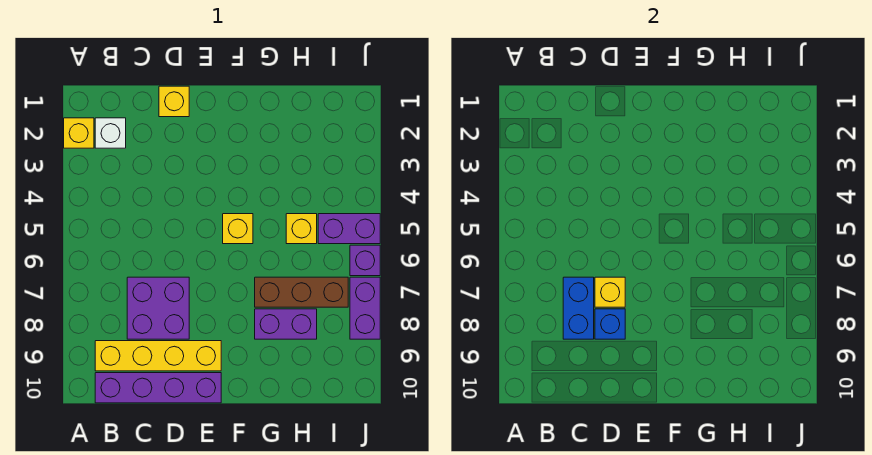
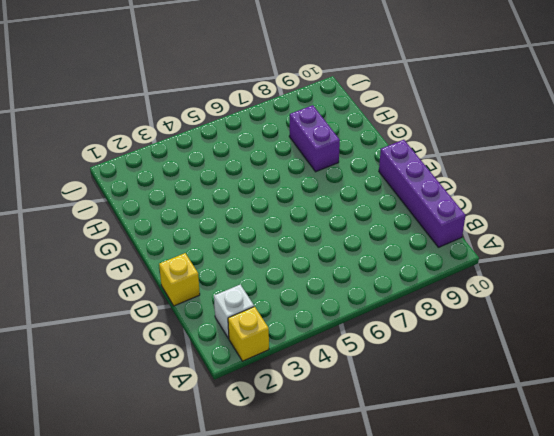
none -> yellow brick B9:E9 level 1
none -> purple brick C7:D8 level 1
none -> yellow brick F5 level 1

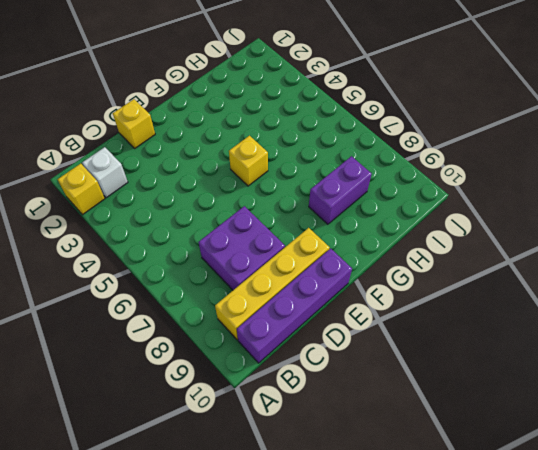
none -> brown brick G7:I7 level 1
none -> yellow brick H5 level 1
none -> purple brick I5:J5 level 1

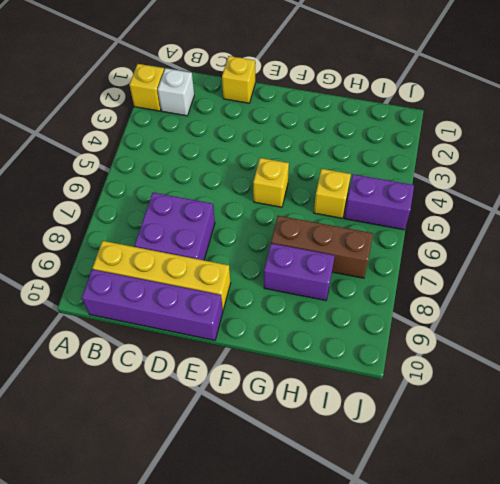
none -> purple brick J6 level 1
none -> purple brick J7:J8 level 1
none -> blue brick C7:C8 level 2

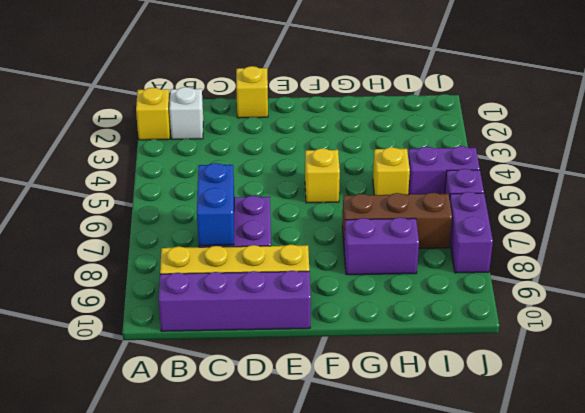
none -> yellow brick D7 level 2
none -> blue brick D8 level 2

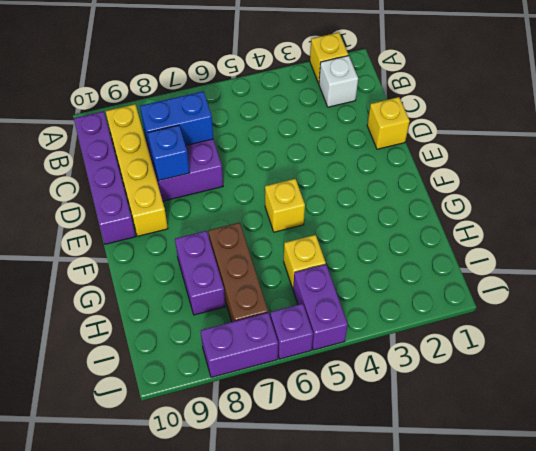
none -> yellow brick D7 level 2

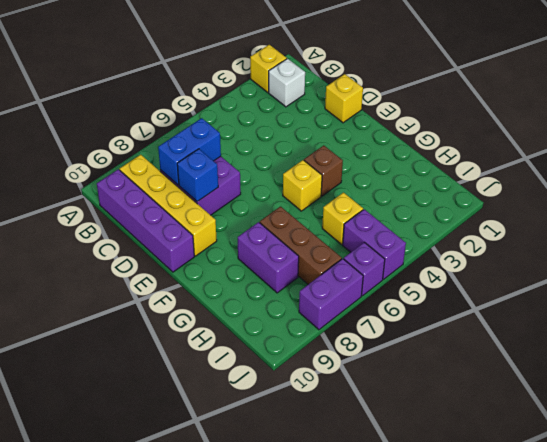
brown brick F4 level 1 -> none
none -> yellow brick D7 level 2

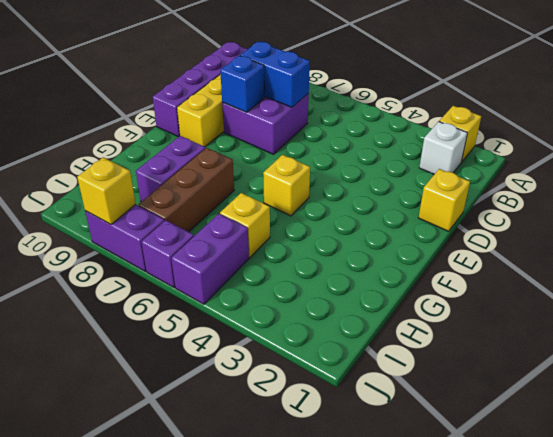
yellow brick J8 level 2 -> yellow brick D7 level 2

